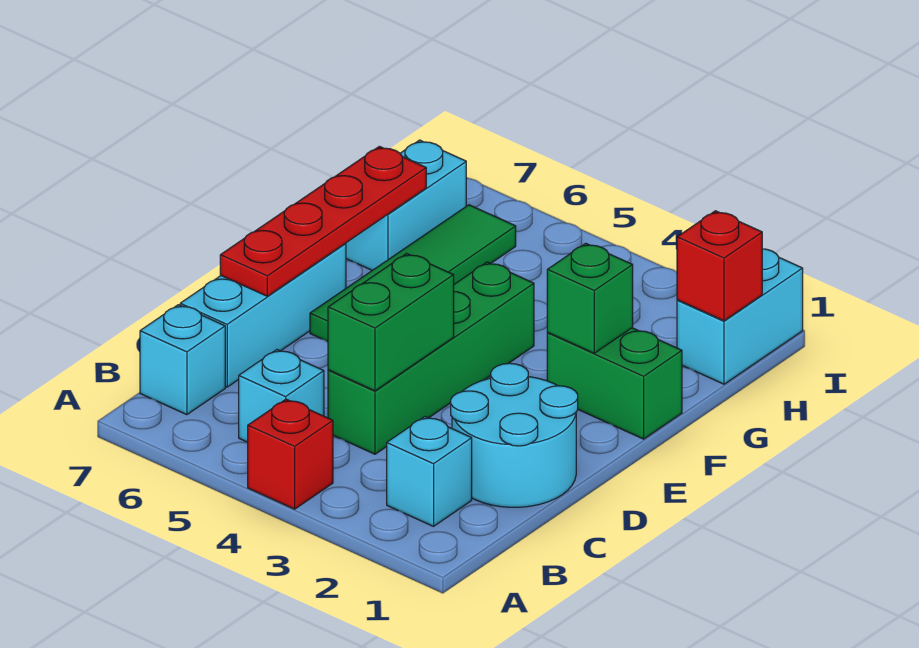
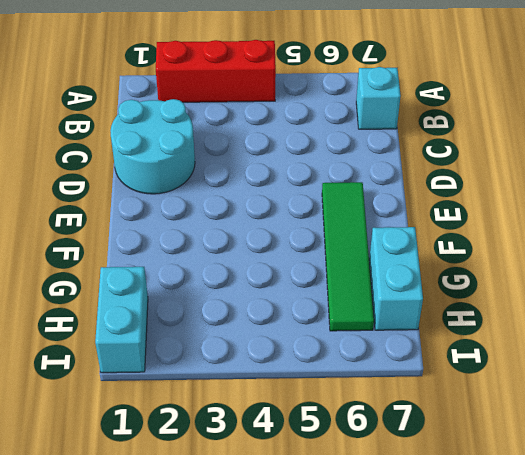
red brick A2:A4 level 1 -> red brick A4 level 1
none -> cyan brick B2 level 1
none -> cyan brick B5 level 1
none -> green brick C4:F4 level 1

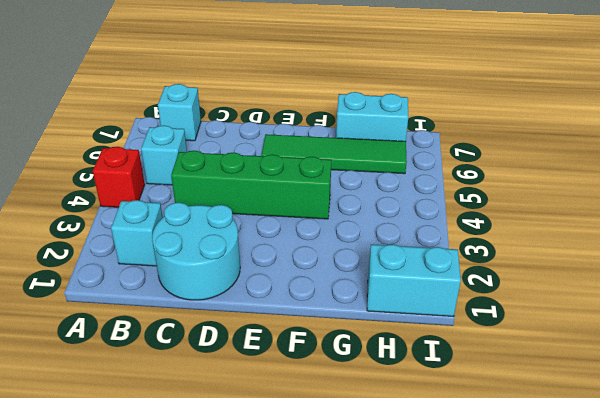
none -> cyan brick C7:E7 level 1
none -> green brick F1:F2 level 1
none -> green brick C4:D4 level 2

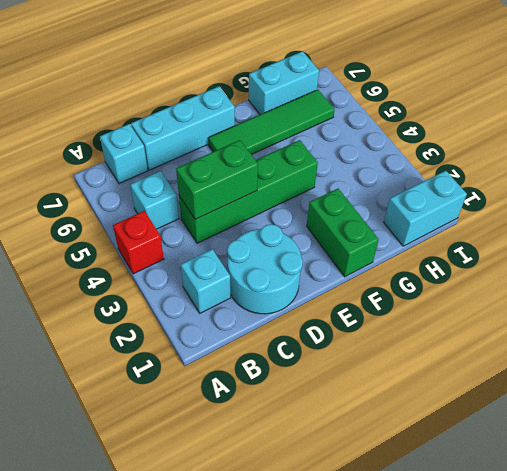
none -> red plate D7:G7 level 2
none -> green brick F2 level 2
none -> red brick H1 level 2

